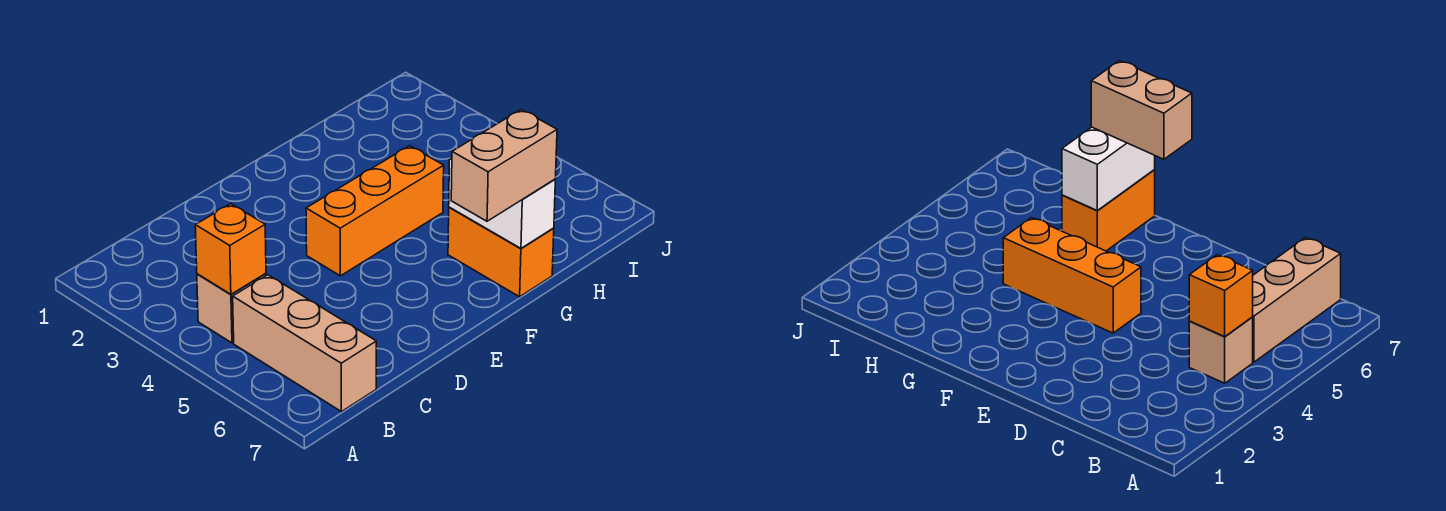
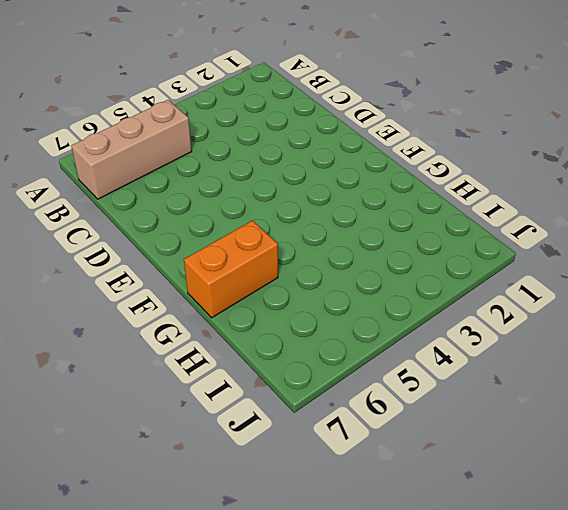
none -> tan brick B4 level 1
none -> orange brick E4:G4 level 1

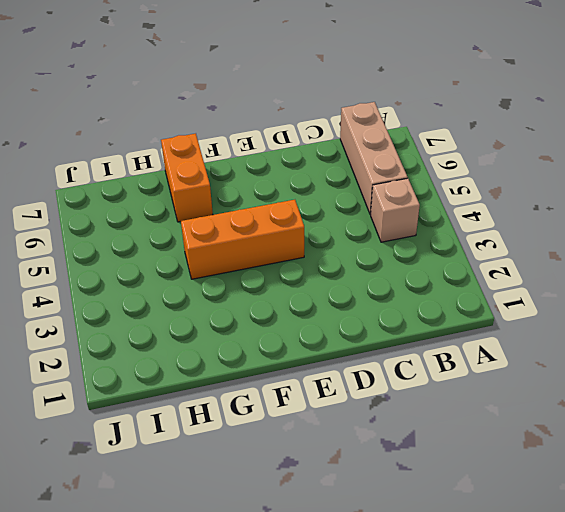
none -> orange brick B4 level 2
none -> white brick G6:G7 level 2

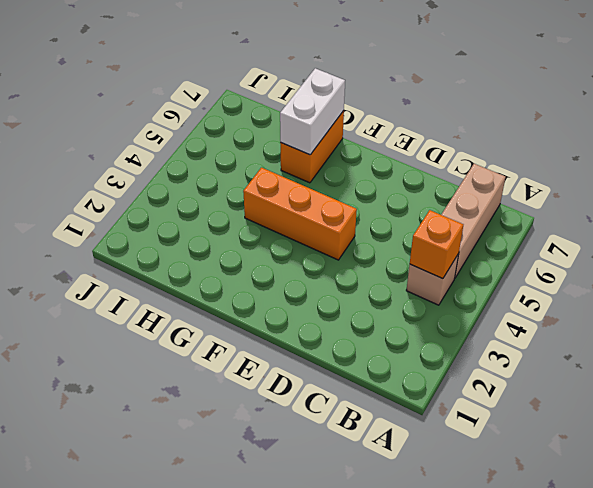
none -> tan brick F7:G7 level 3

